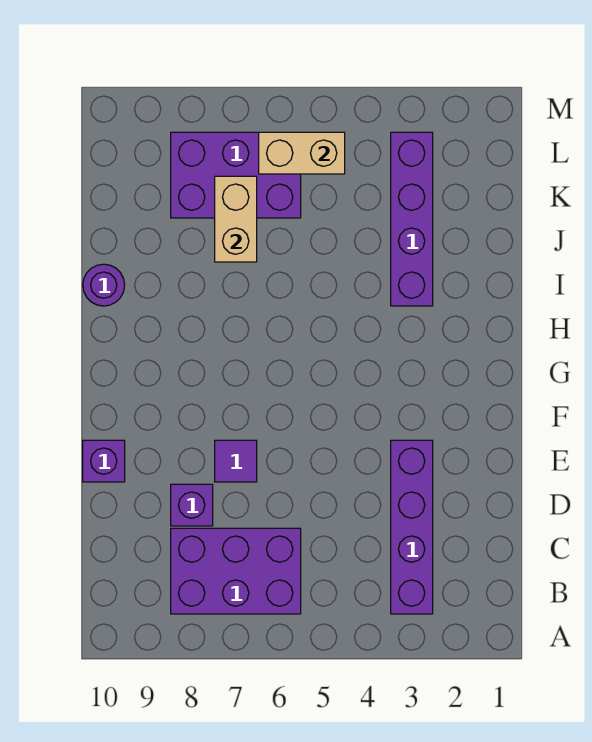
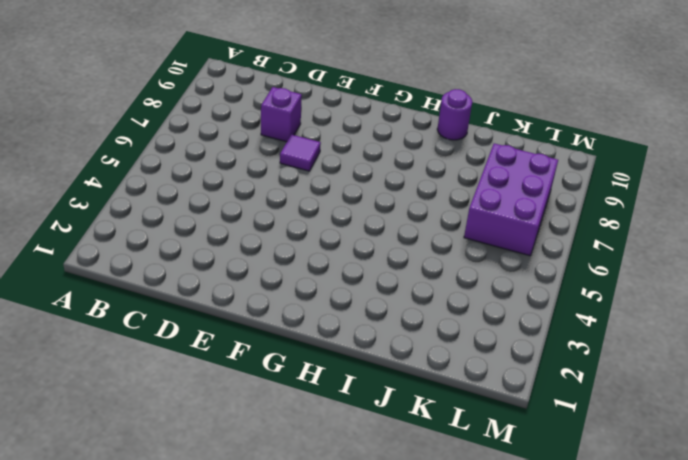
none -> purple brick B3:E3 level 1
none -> purple brick B6:C8 level 1

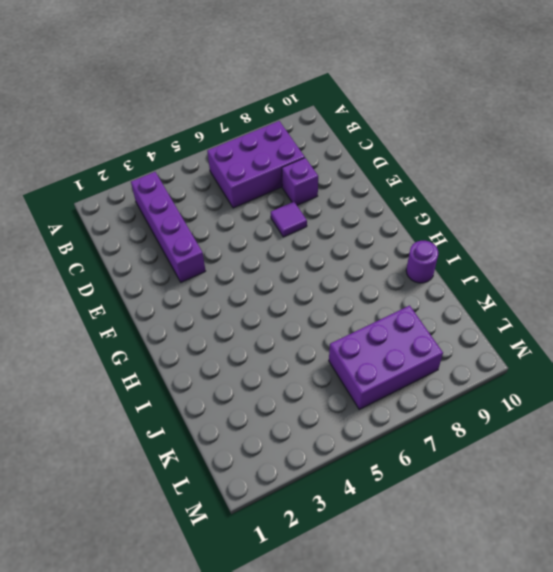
none -> purple brick E10 level 1
none -> purple brick I3:L3 level 1

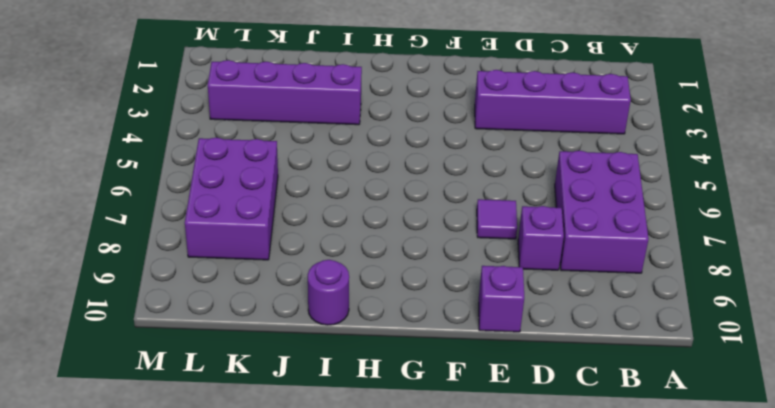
none -> tan brick J7:K7 level 2
none -> tan brick L5:L6 level 2

